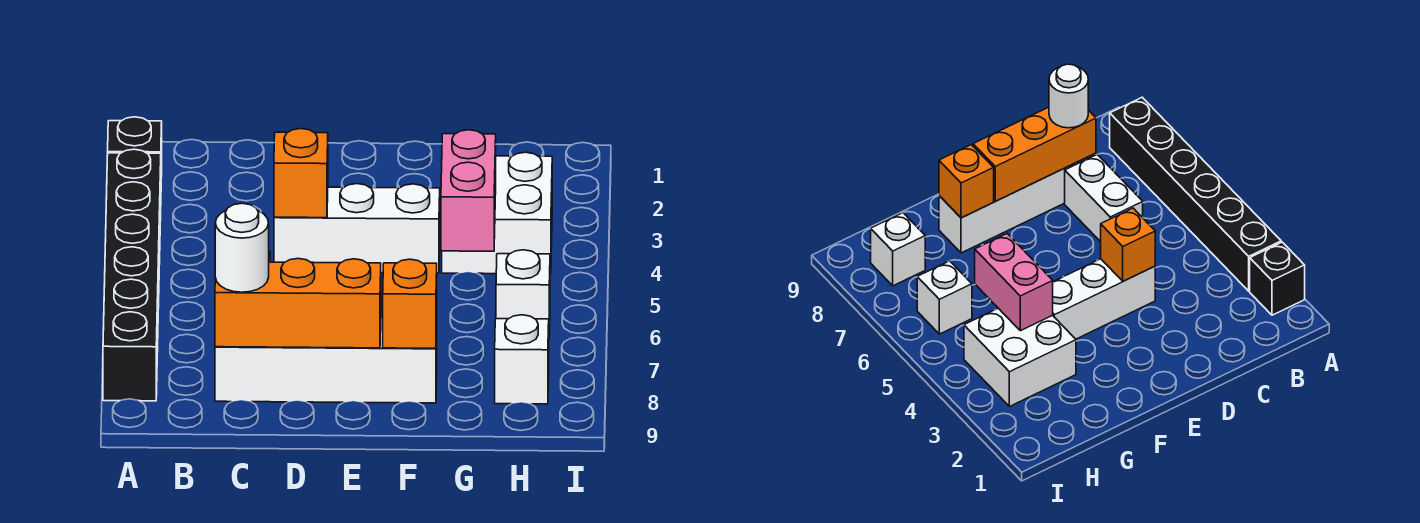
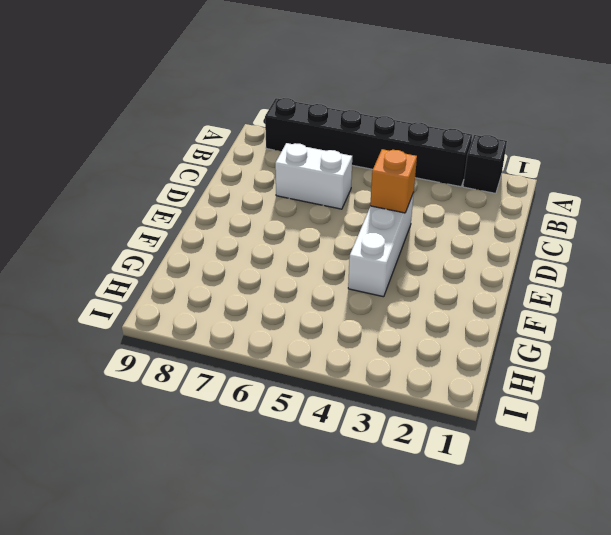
none -> white brick C8:F8 level 1
none -> white brick G3:H4 level 1
none -> white brick H6 level 1

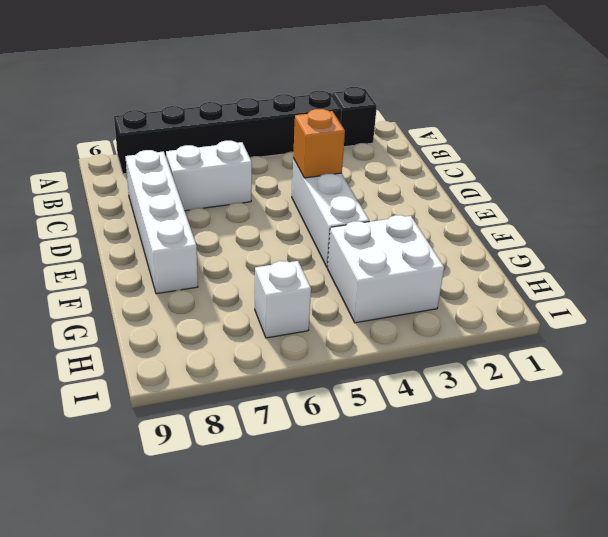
none -> white brick H8 level 1
none -> orange brick C8:E8 level 2
none -> orange brick F8 level 2

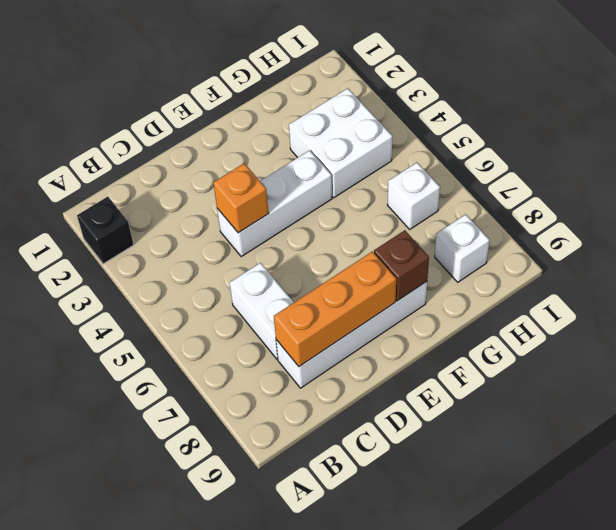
brown brick F8 level 2 -> orange brick F8 level 2
none -> black brick A3:A8 level 1
none -> pink brick G4:G5 level 2
none -> white round brick C8 level 3

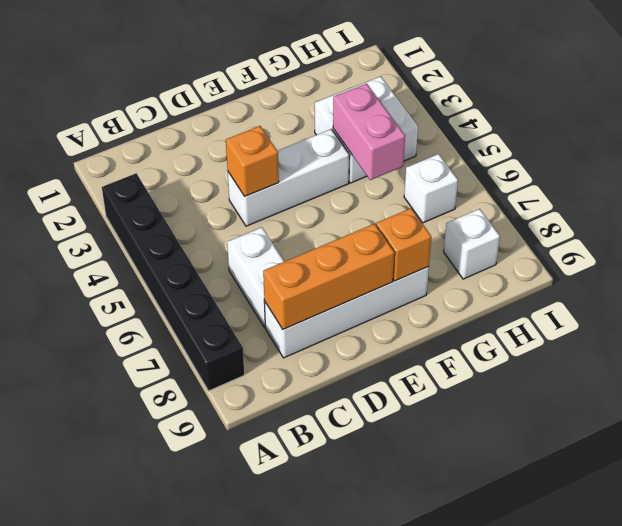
none -> black brick A2 level 1
none -> white round brick C8 level 3

